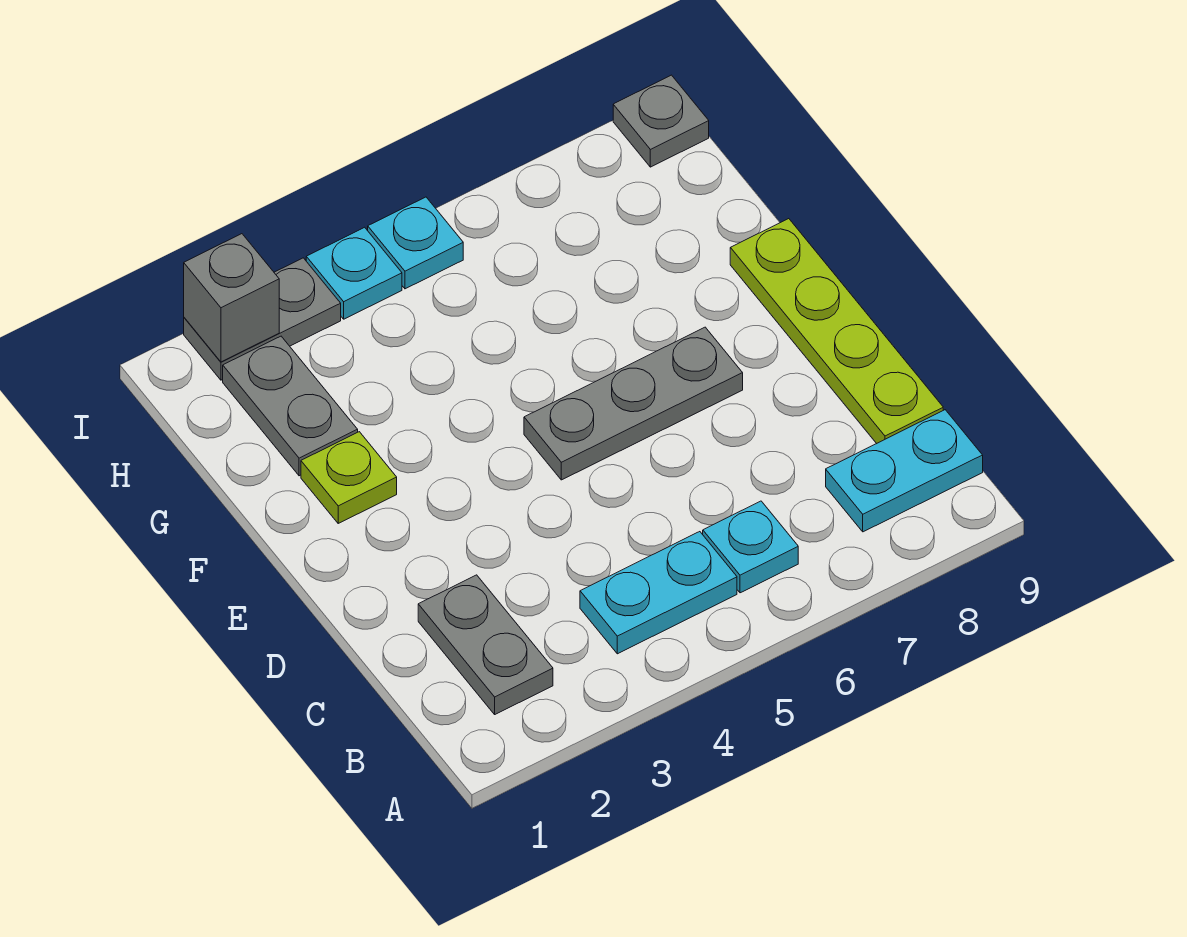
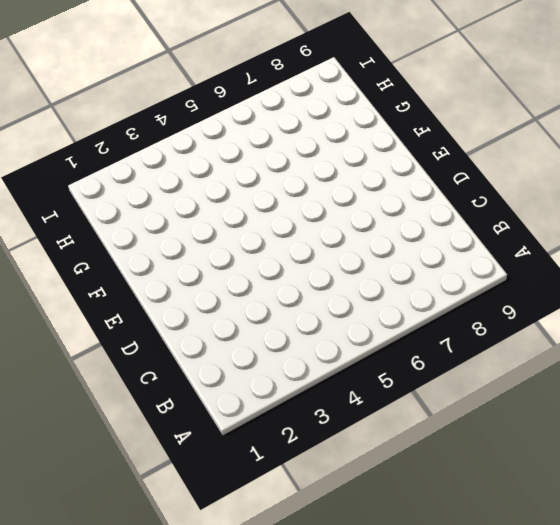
none -> grey plate B2:C2 level 1
none -> cyan plate B4:B5 level 1
none -> cyan plate B6 level 1

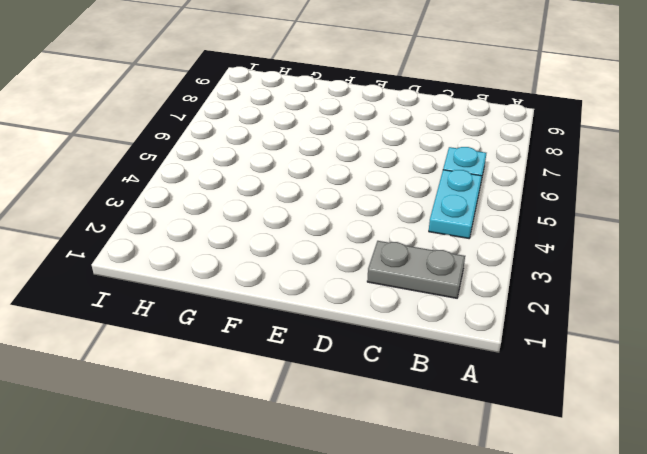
none -> cyan plate B8:B9 level 1
none -> lime plate C9:F9 level 1
none -> grey plate E5:E7 level 1

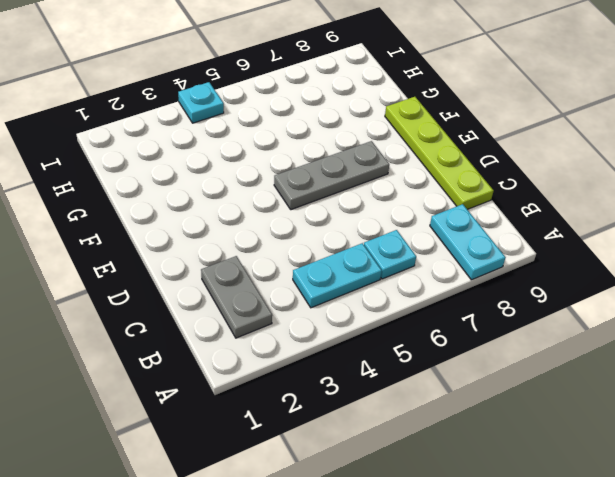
cyan plate A8:B8 level 1 -> cyan plate B8:B9 level 1
none -> lime plate F2 level 1
none -> grey plate G2:H2 level 1
none -> grey plate I2:I3 level 1

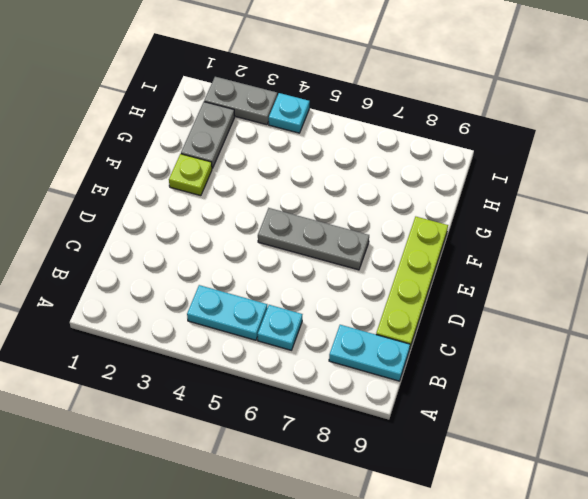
none -> grey plate B2:C2 level 1
none -> cyan plate I5 level 1
none -> grey plate I9 level 1

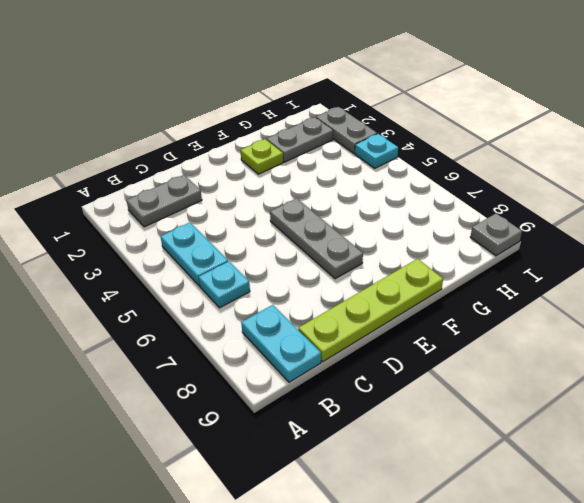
none -> cyan plate I5 level 1
none -> grey brick I2 level 2

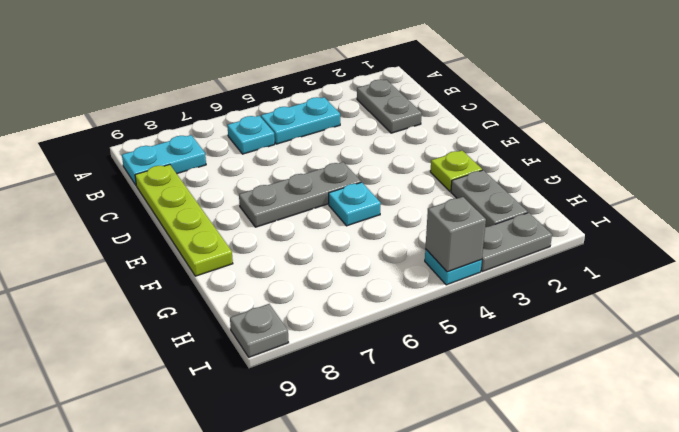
cyan plate F5 level 1 -> cyan plate I5 level 1
grey brick I4 level 2 -> grey brick I2 level 2

